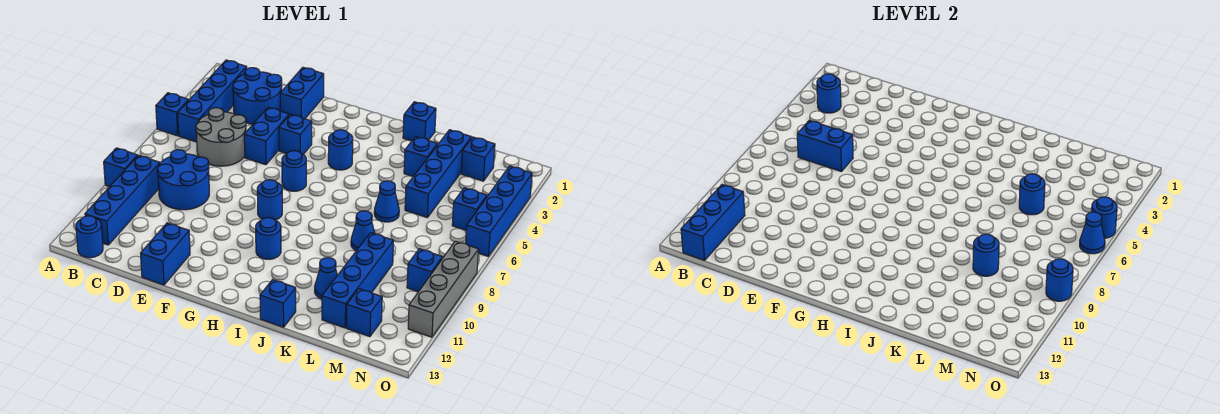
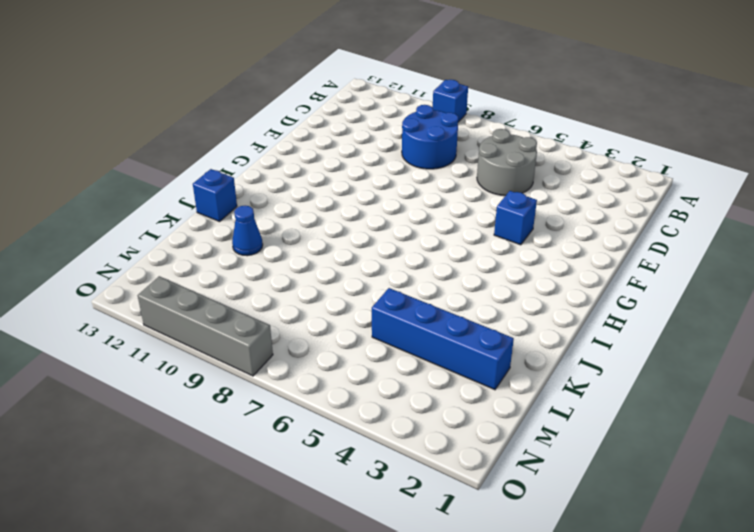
none -> blue brick A5 level 1
none -> blue brick B2:B5 level 1
none -> blue brick B9:B12 level 1
none -> blue round brick B13 level 1

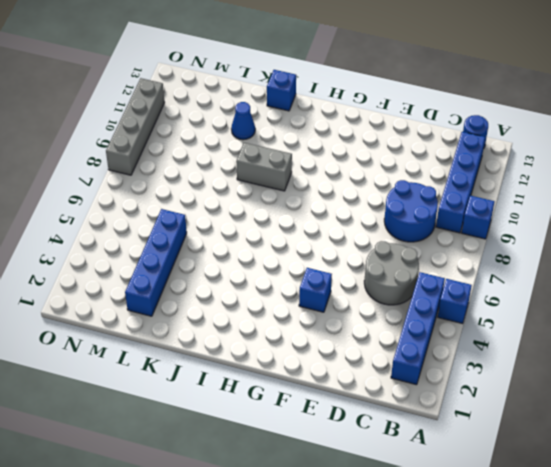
grey brick I9:J9 level 1 -> none
none -> blue round brick C2:D3 level 1
none -> blue brick E1:E2 level 1
none -> blue brick E4:E5 level 1
none -> blue brick E12:E13 level 1

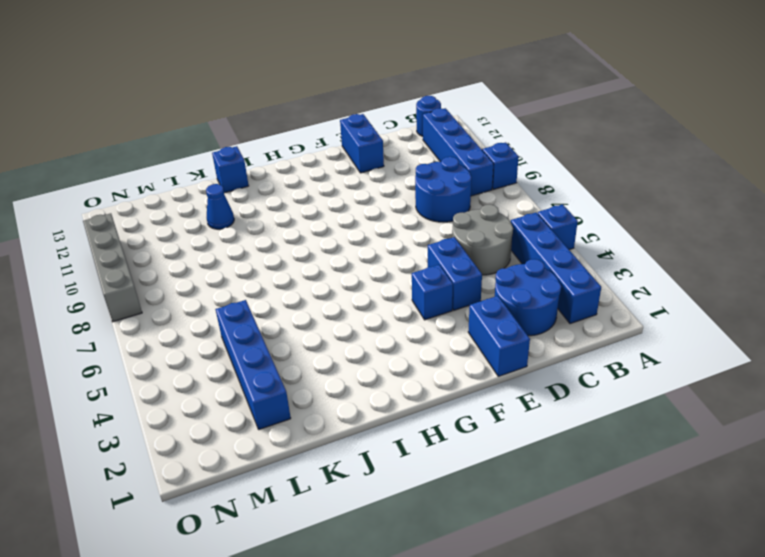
none -> blue round brick G6 level 1
none -> blue round brick G8 level 1
none -> blue round brick H4 level 1
none -> blue round brick H10 level 1

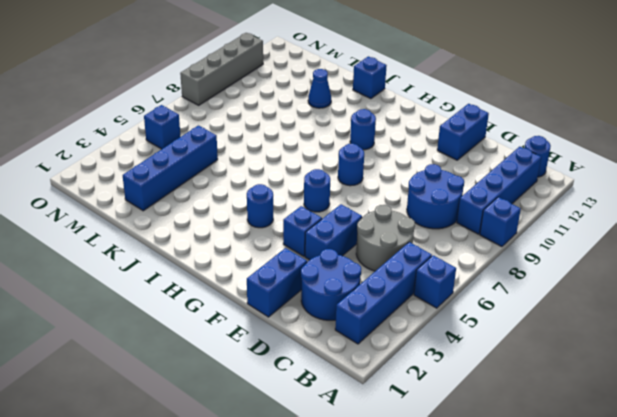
none -> blue brick J1 level 1
none -> blue brick K3 level 1
none -> blue cone K6 level 1
none -> blue cone K8 level 1

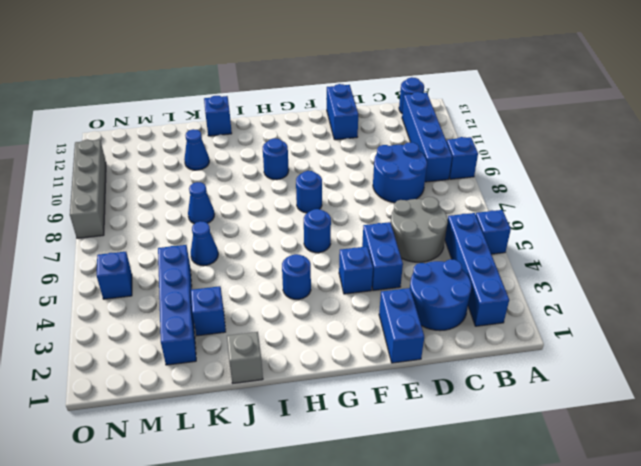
grey brick J1 level 1 -> blue brick J1 level 1
none -> blue brick L9:L12 level 1
none -> blue brick M2 level 1
none -> blue brick M12 level 1
none -> blue brick N9 level 1

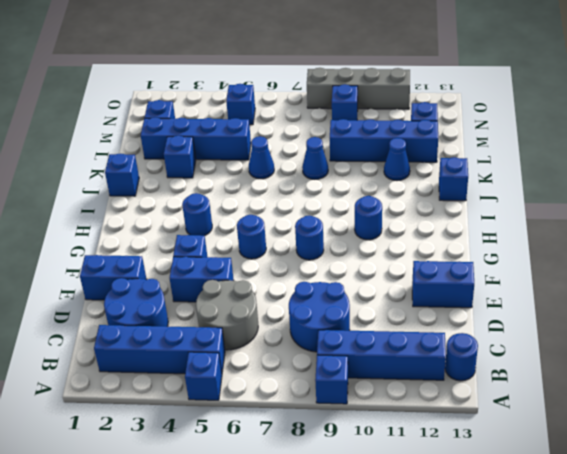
none -> blue brick O3:O6 level 1
none -> blue round brick B3 level 2
none -> blue brick B11:B13 level 2
none -> blue brick C6:D6 level 2

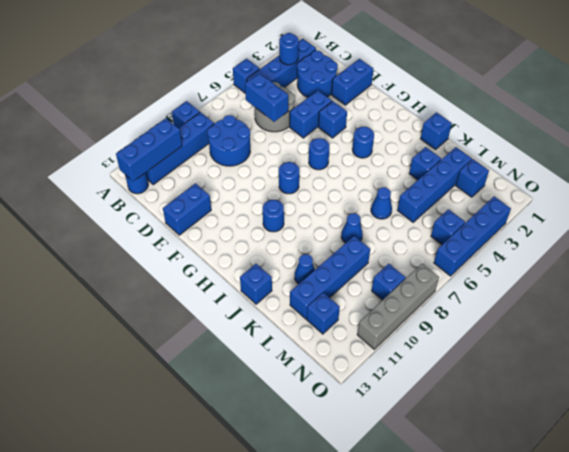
none -> blue round brick L5 level 2
none -> blue round brick L9 level 2
none -> blue round brick O5 level 2
none -> blue cone O6 level 2

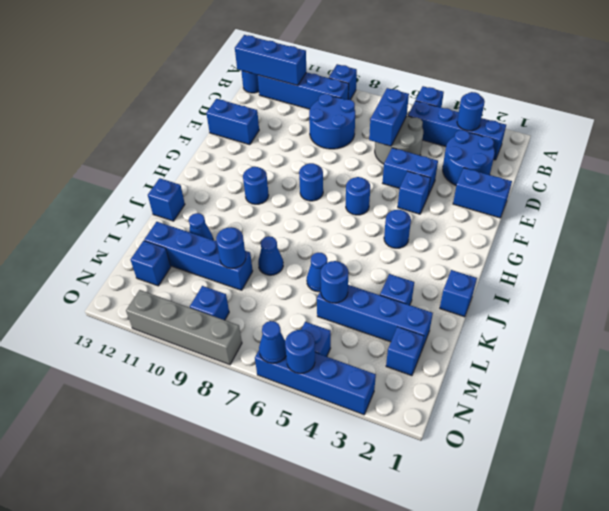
none -> blue round brick O9 level 2

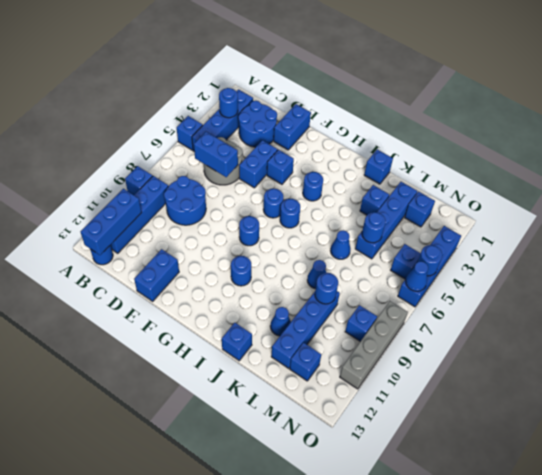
blue round brick H6 level 1 -> blue round brick O9 level 2

